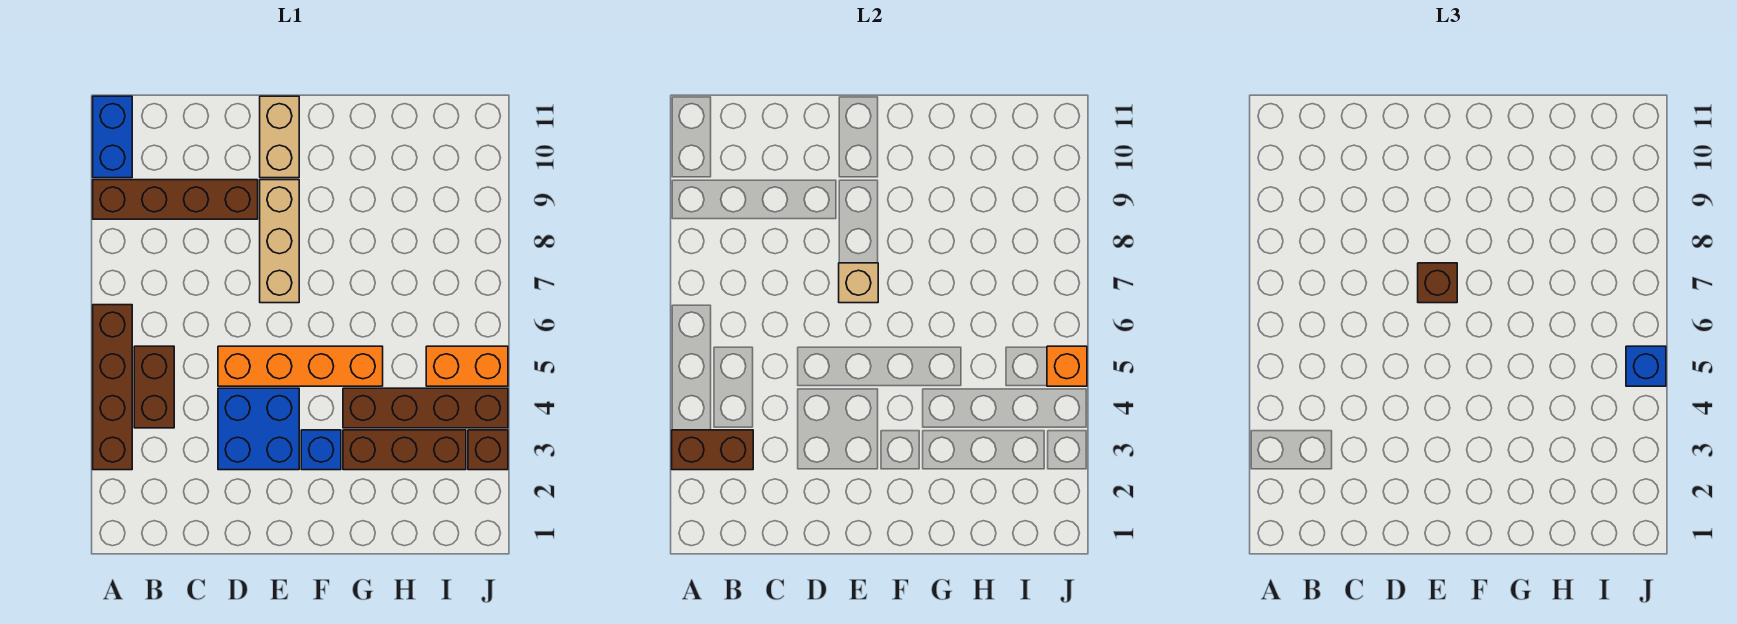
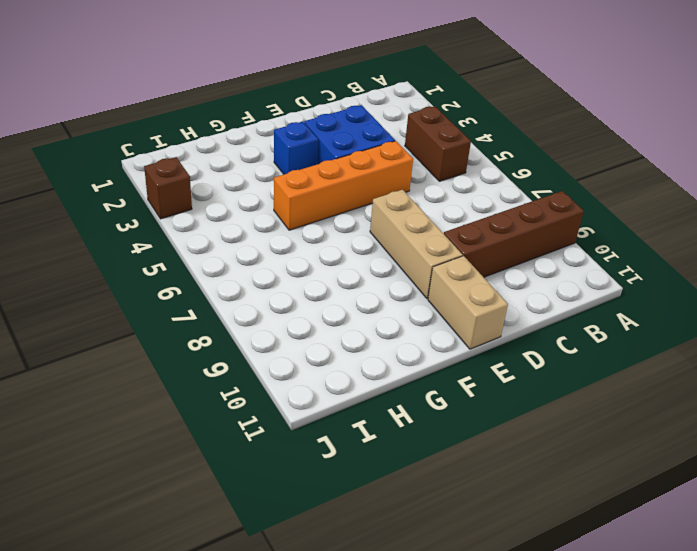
none -> brown brick A3:A6 level 1
none -> blue brick A10:A11 level 1
none -> brown brick G3:I3 level 1

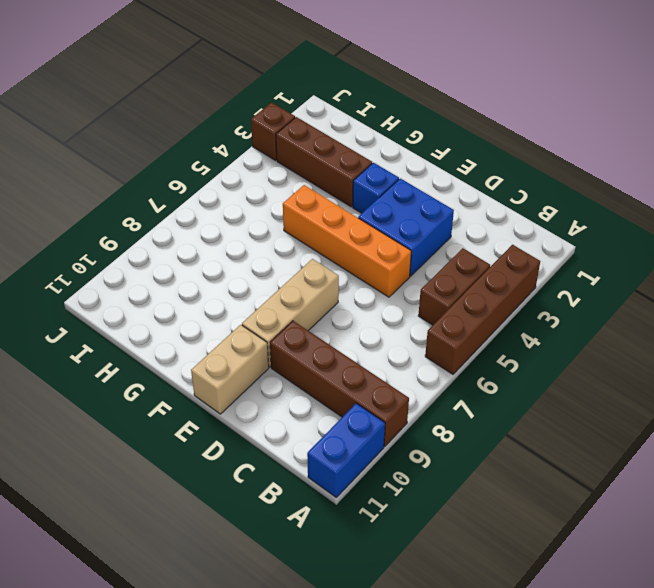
none -> brown brick G4:J4 level 1
none -> orange brick I5:J5 level 1
none -> brown brick A3:B3 level 2

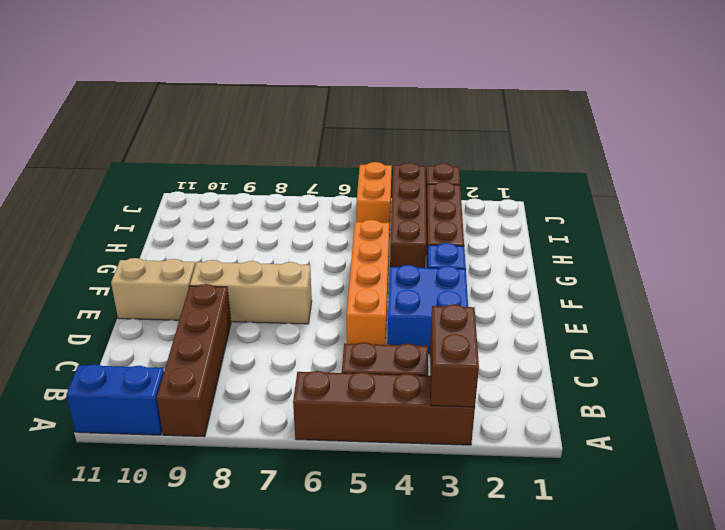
none -> tan brick E7 level 2
none -> orange brick J5 level 2
none -> brown brick E7 level 3

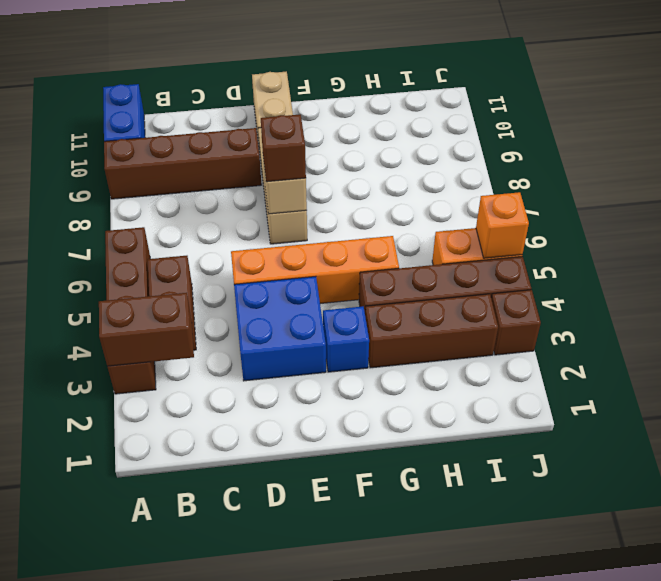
none -> blue brick J5 level 3

